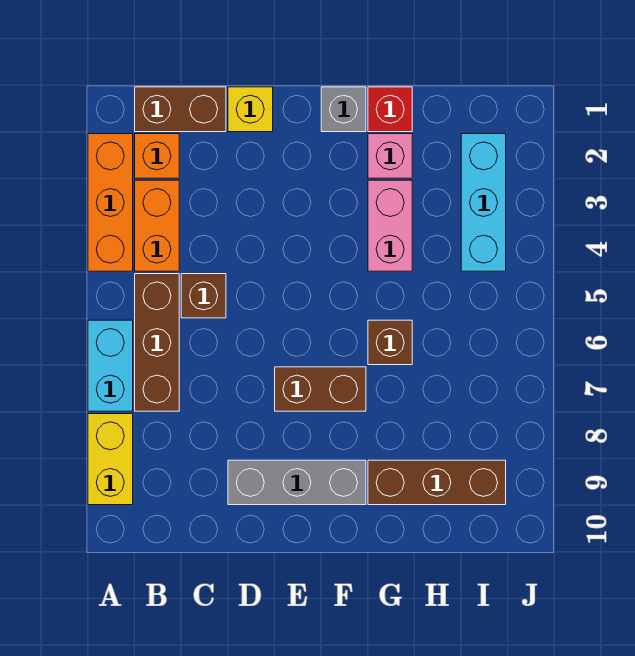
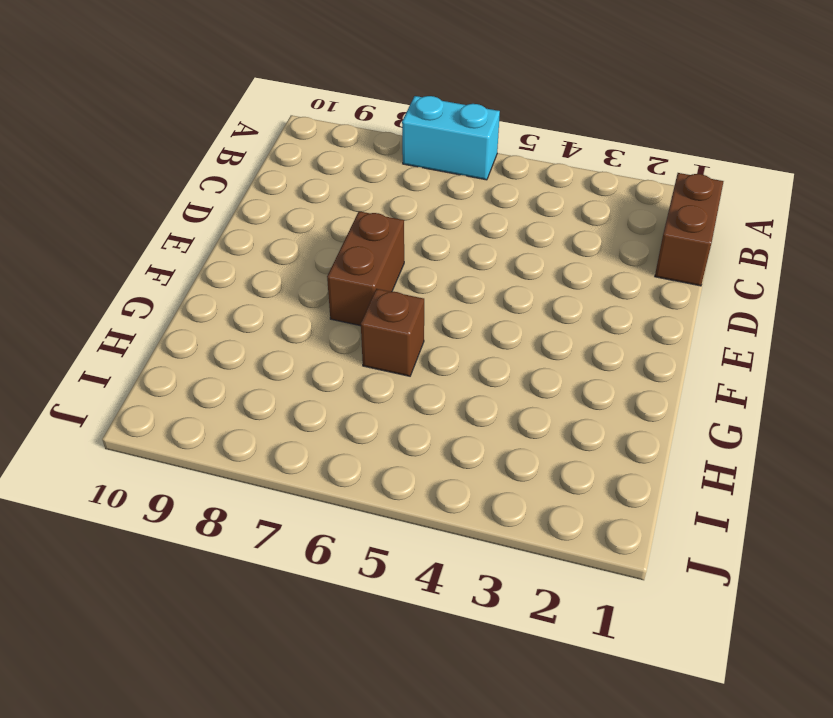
none -> orange brick A2:A4 level 1
none -> yellow brick A8:A9 level 1
none -> orange brick B2 level 1

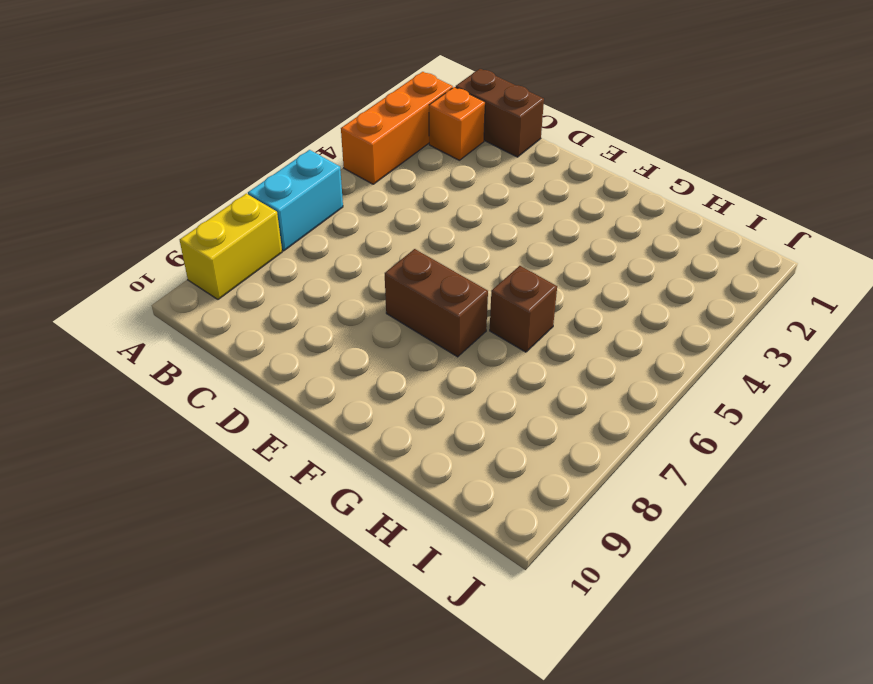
none -> orange brick B3:B4 level 1
none -> brown brick B5:B7 level 1
none -> brown brick C5 level 1

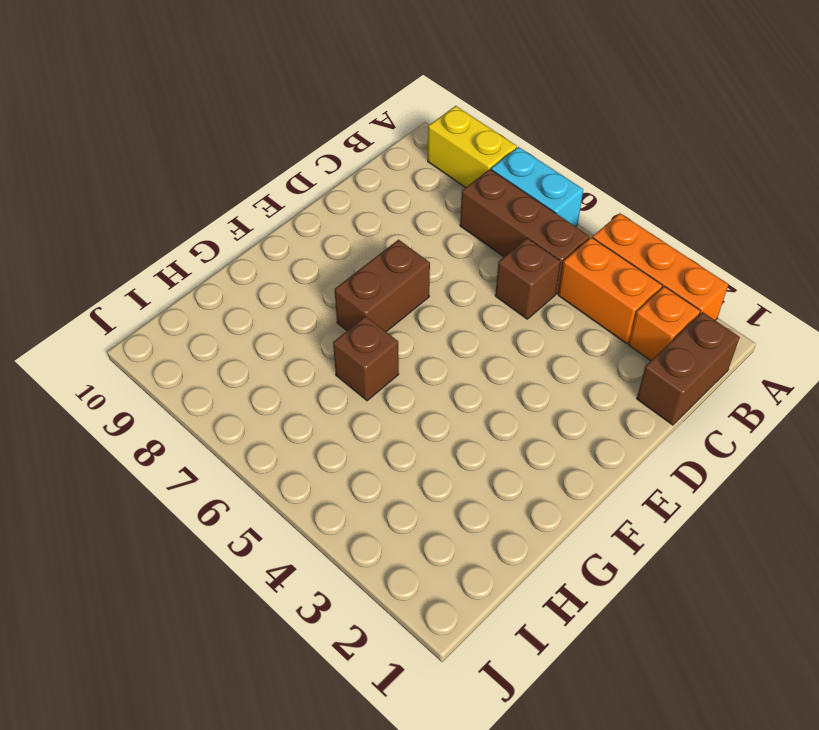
none -> yellow brick D1 level 1
none -> grey brick D9:F9 level 1
none -> grey brick F1 level 1

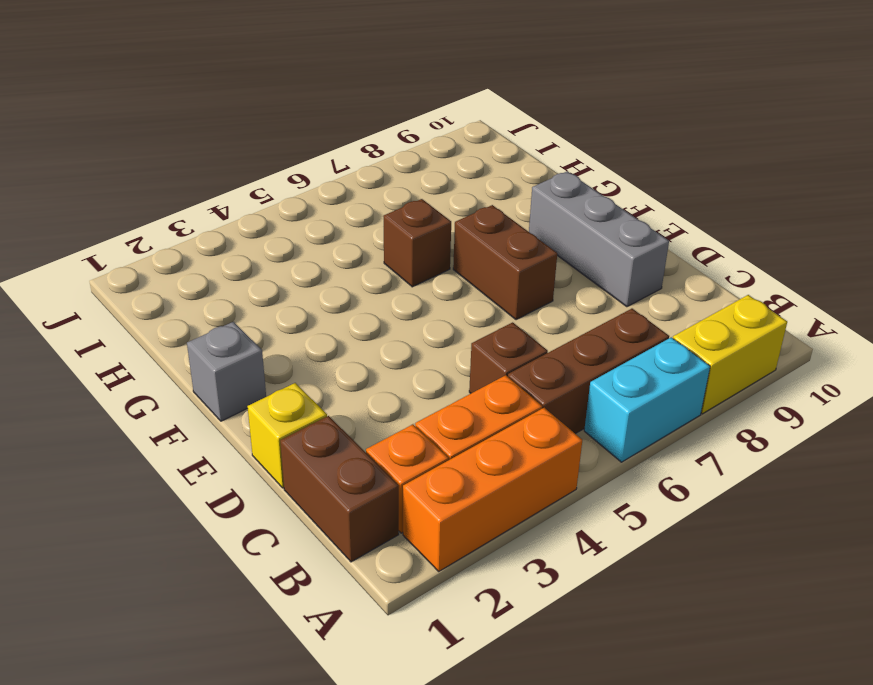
none -> red brick G1 level 1
none -> pink brick G2 level 1
none -> pink brick G3:G4 level 1

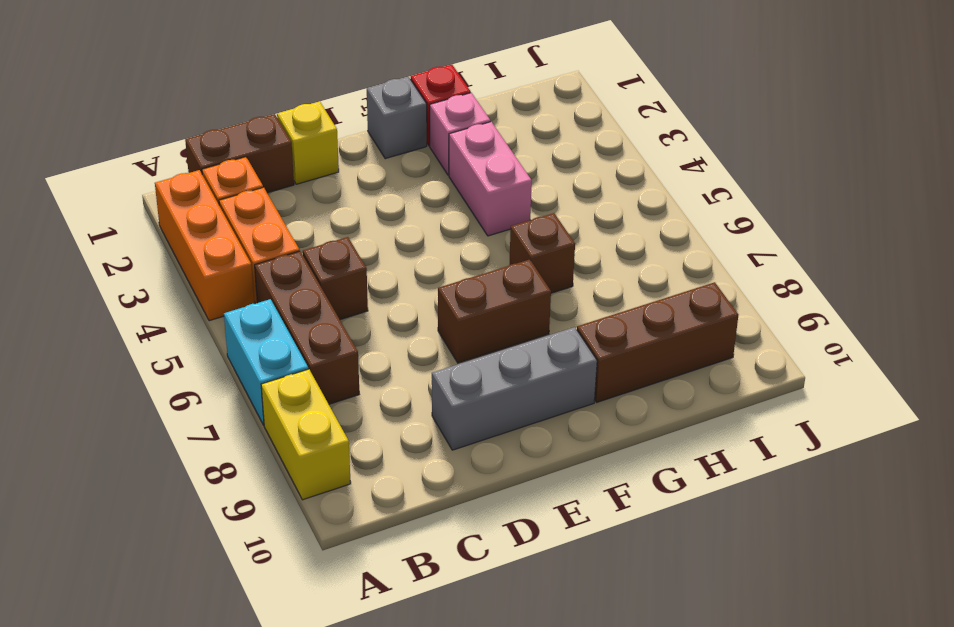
none -> cyan brick I2:I4 level 1

